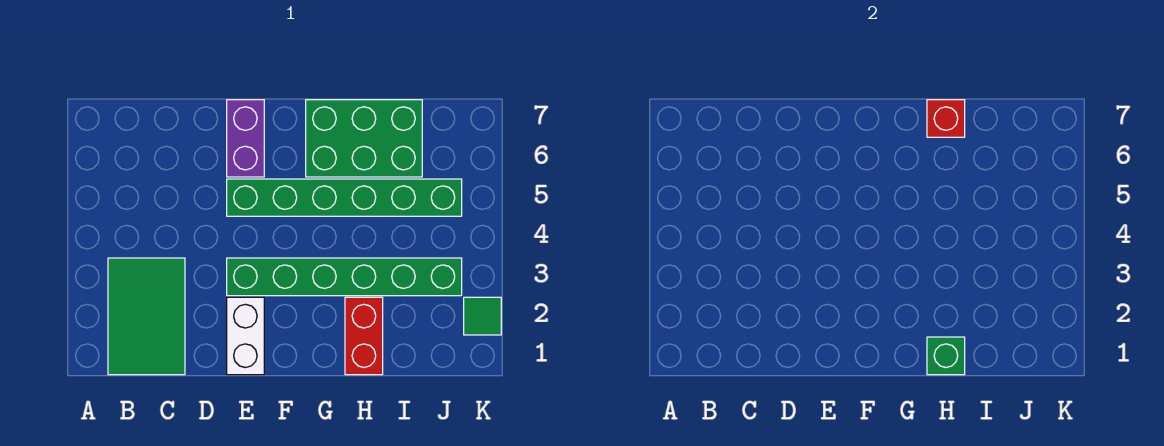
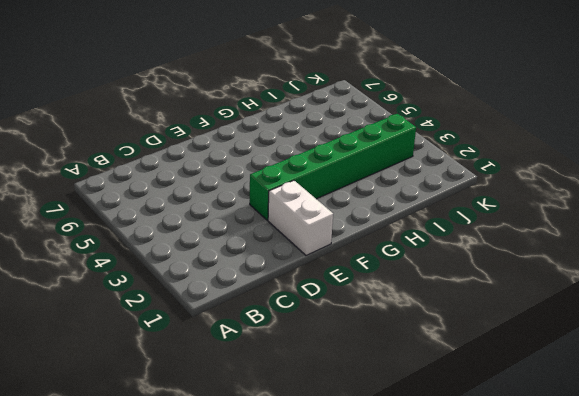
none -> green tile B1:C3 level 1
none -> green brick E5:J5 level 1

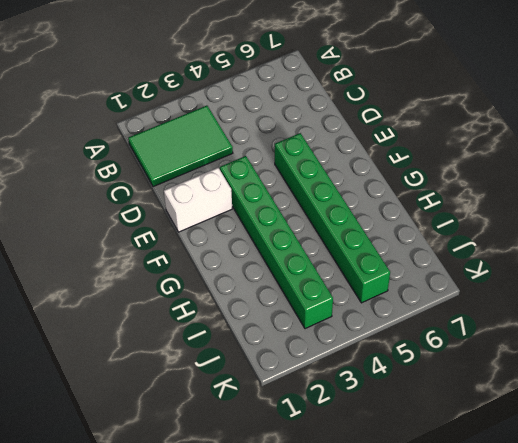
none -> purple brick E6:E7 level 1
none -> green brick G6:I7 level 1

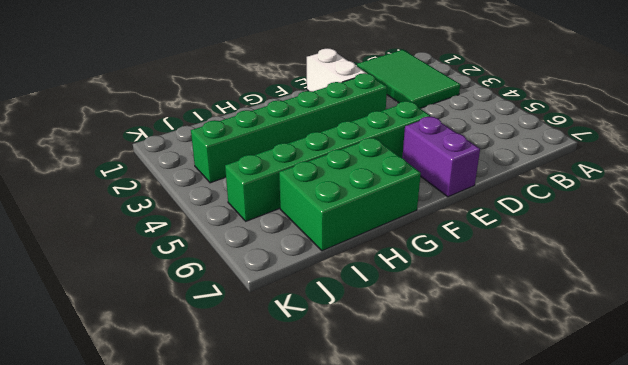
none -> red brick H1:H2 level 1
none -> green tile K2 level 1

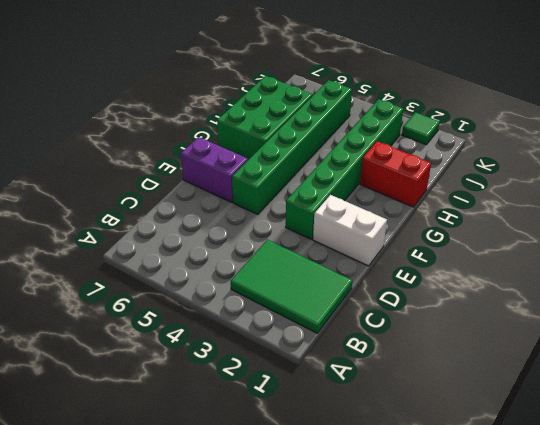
none -> green brick H1 level 2
none -> red brick H7 level 2

